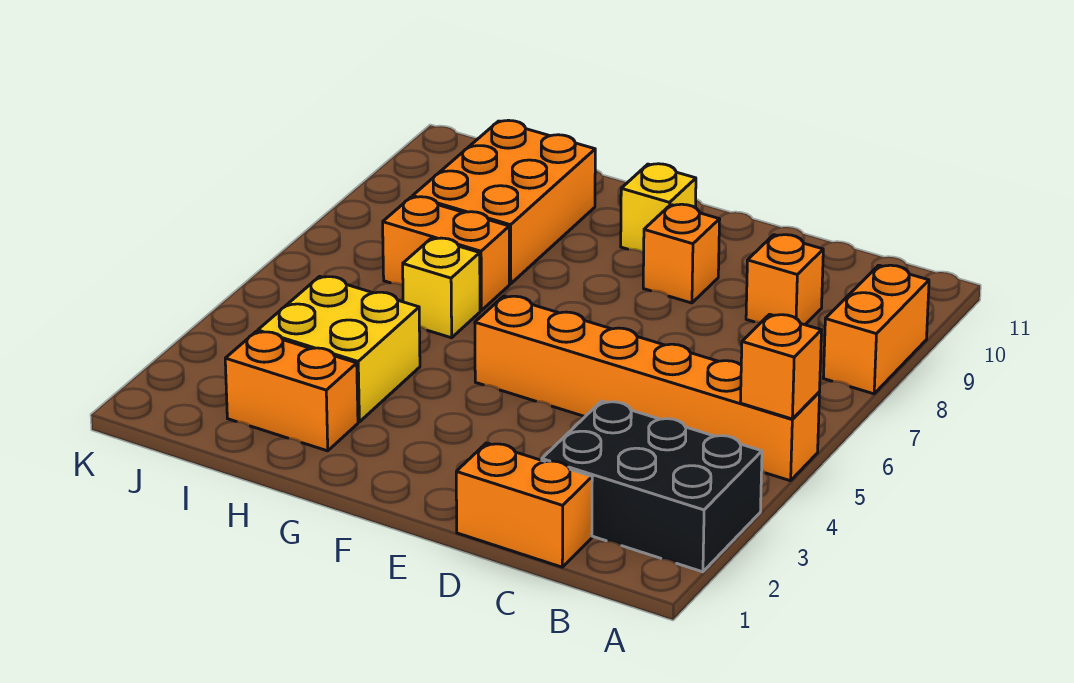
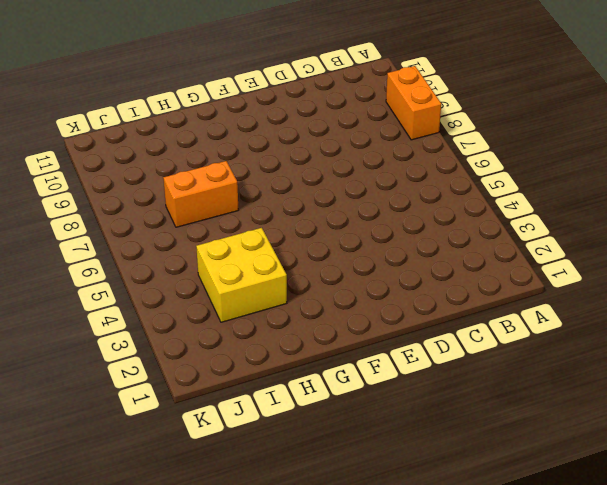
none -> black brick A2:C3 level 1
none -> orange brick A5:F5 level 1
none -> orange brick C1:D1 level 1

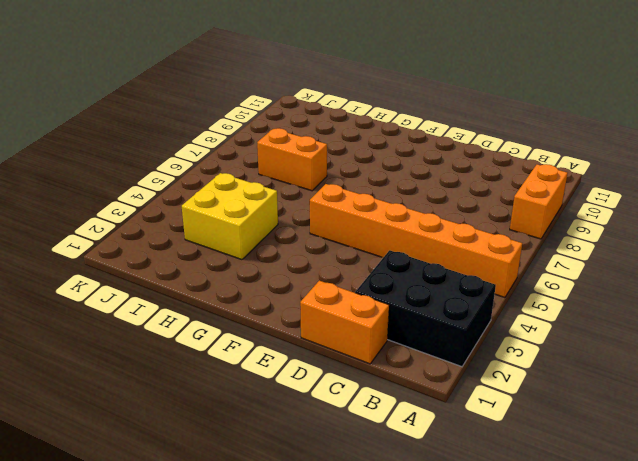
none -> orange brick C9 level 1
none -> orange brick E9 level 1
none -> yellow brick F10 level 1

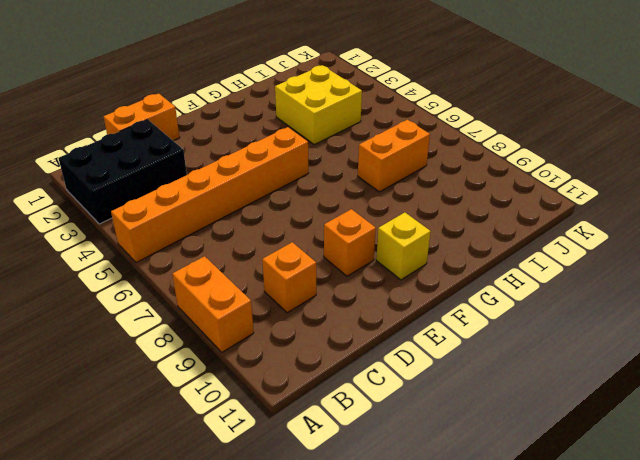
none -> orange brick H2:I2 level 1
none -> yellow brick H6 level 1
none -> orange brick H8:I10 level 1

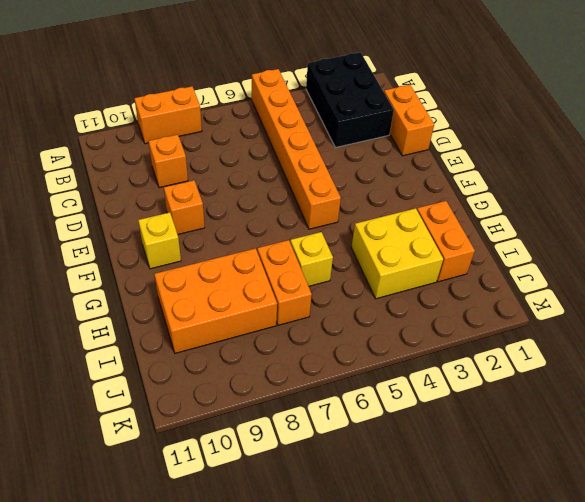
none -> orange brick A5 level 2

